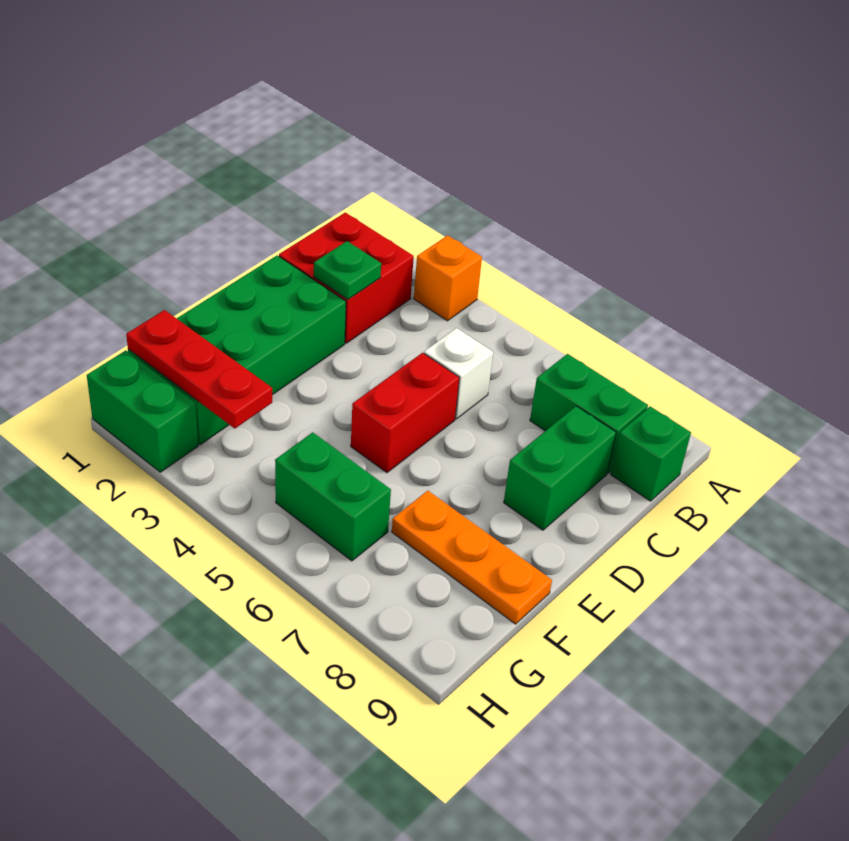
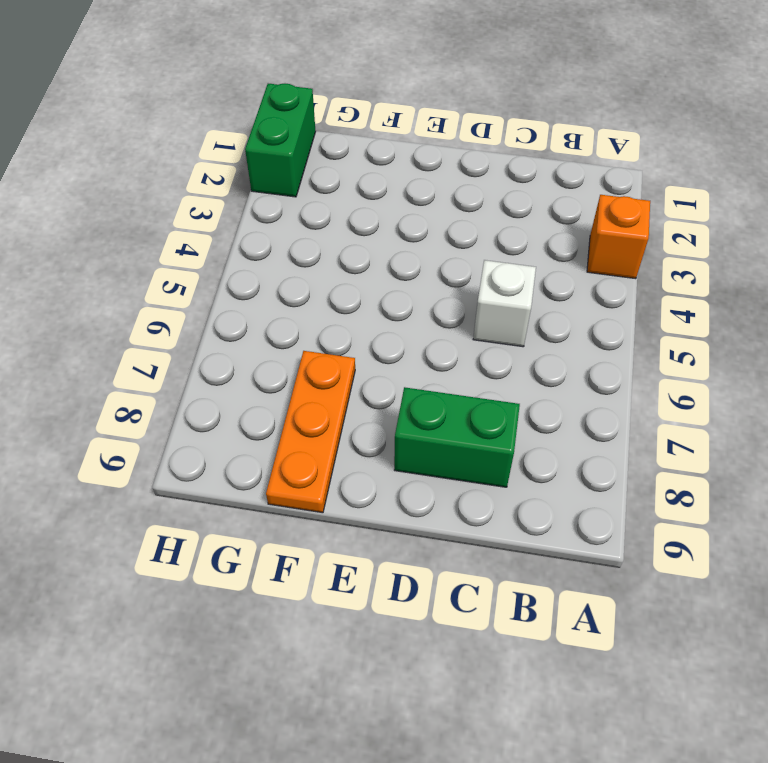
none -> red brick B1:C2 level 1
none -> green brick B7:B8 level 1
none -> green brick B9 level 1

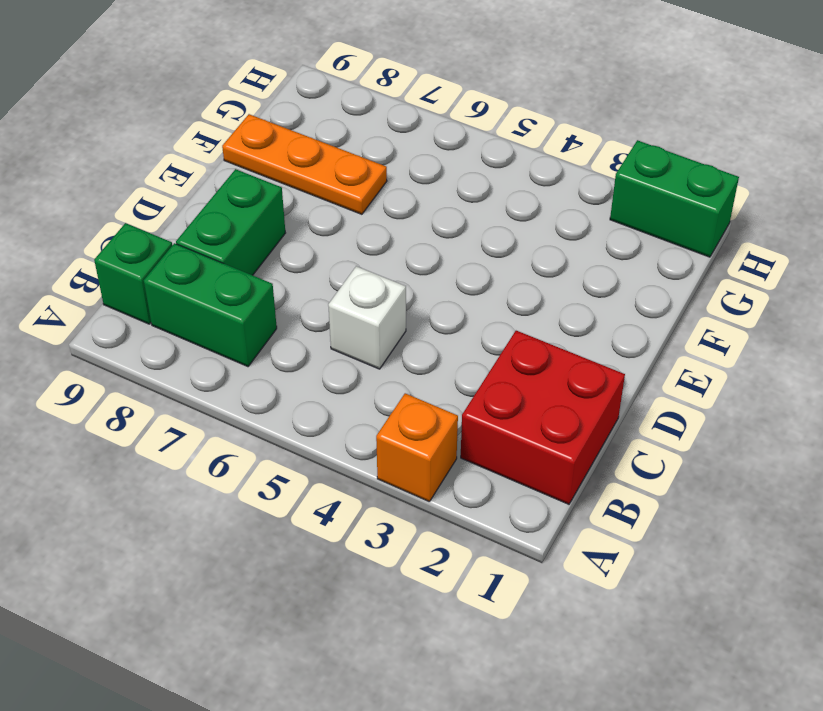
none -> green brick D1:G2 level 1
none -> red brick D5:E5 level 1
none -> green brick G5:G6 level 1

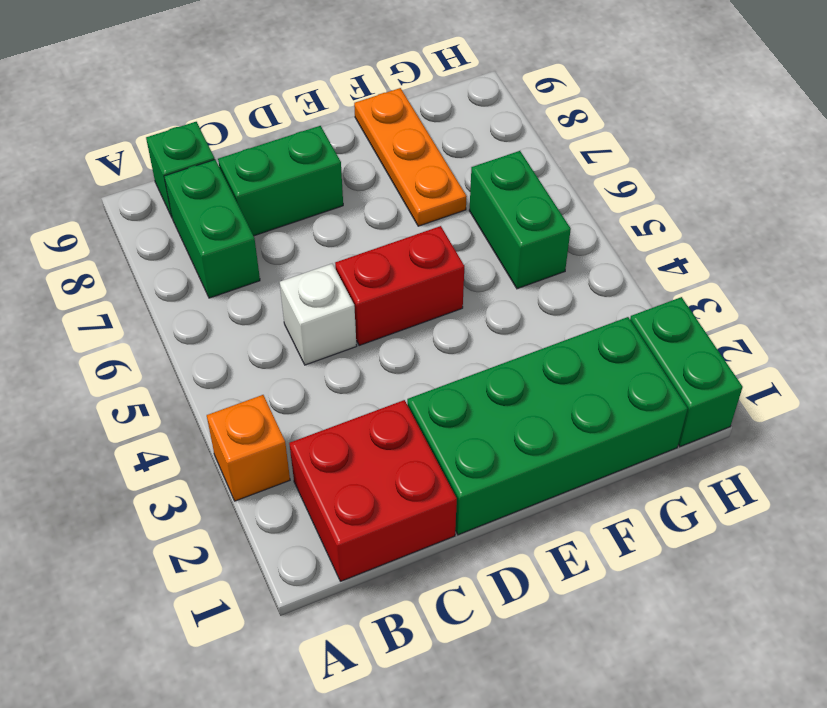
none -> green plate C2 level 2
none -> red plate G1:G3 level 2

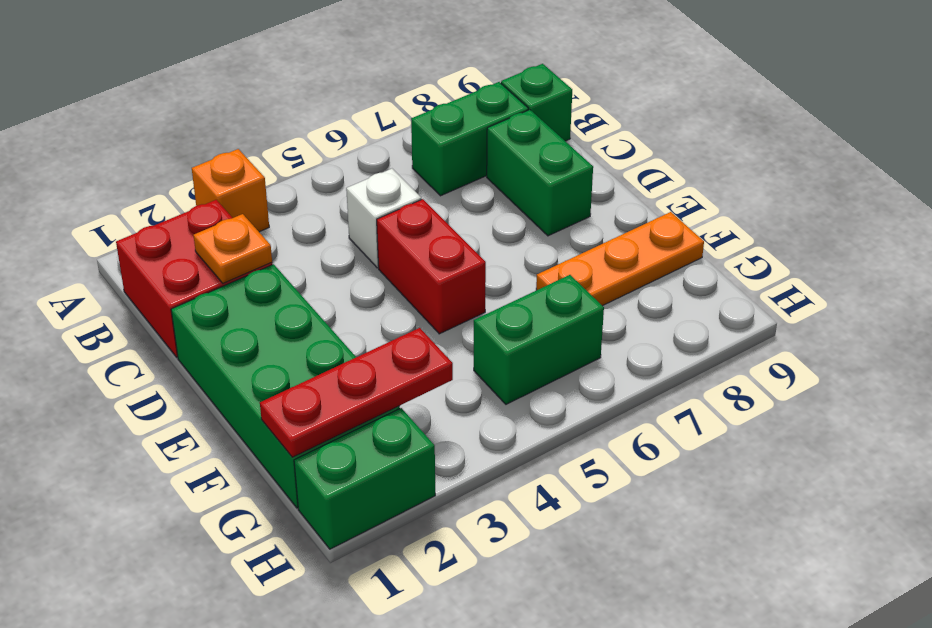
orange plate C2 level 2 -> green plate C2 level 2

